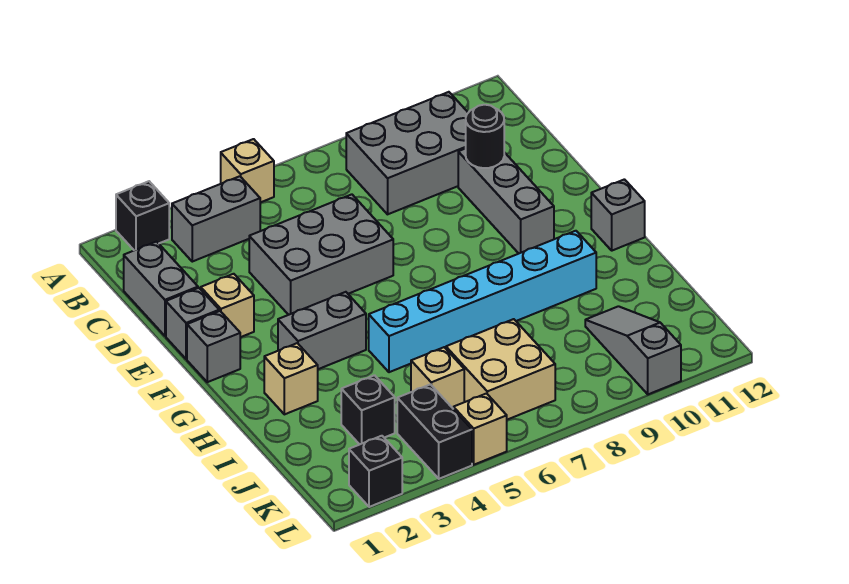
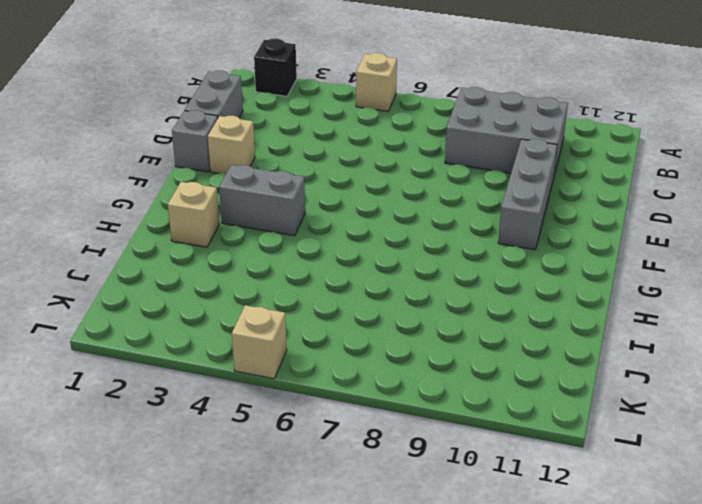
none -> grey brick B3:B4 level 1
none -> grey brick D4:E6 level 1
none -> grey brick F1 level 1

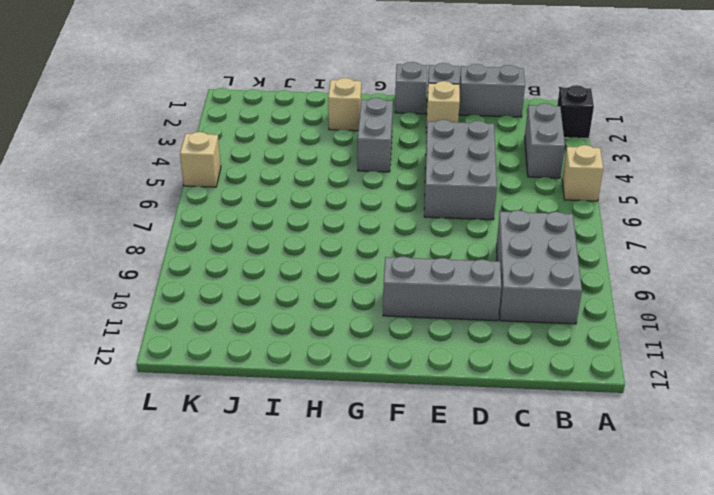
none -> grey brick G12 level 1
none -> cyan brick H5:H10 level 1
none -> black brick J3 level 1

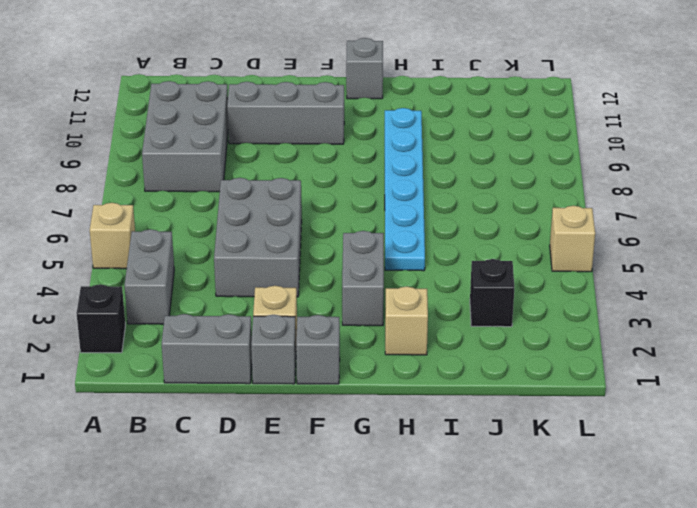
cyan plate H5:H10 level 1 -> cyan brick H5:H10 level 1
none -> tan brick J5 level 1
none -> tan brick J6:K7 level 1
none -> grey slope J10:L10 level 1 top L

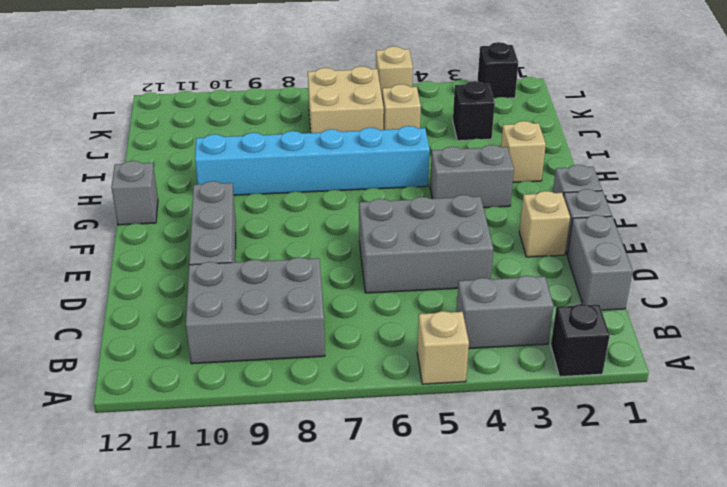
none -> grey slope J10:L10 level 1 top L
none -> black brick K4:L4 level 1
none -> black round brick D10 level 2

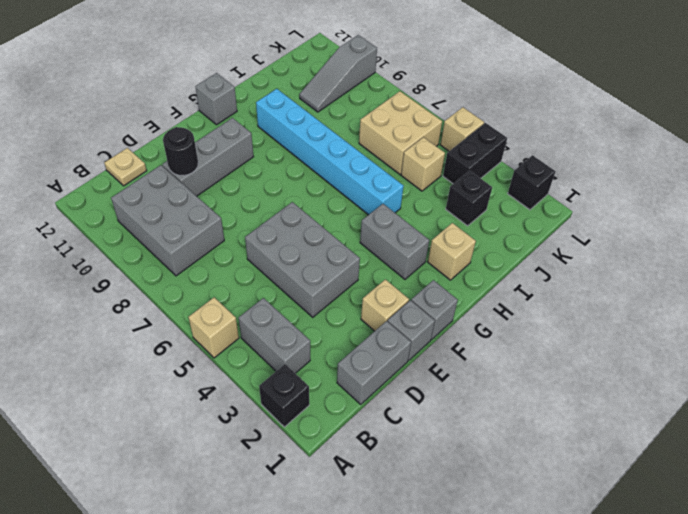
tan plate C12 level 1 -> none

